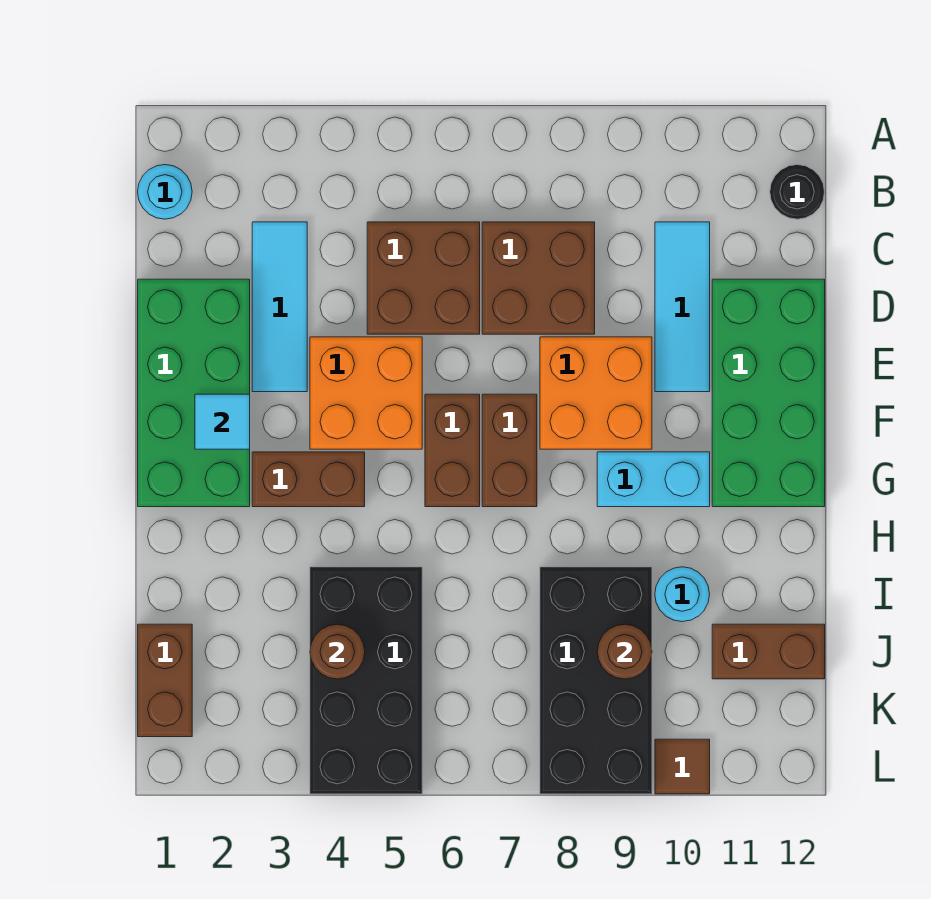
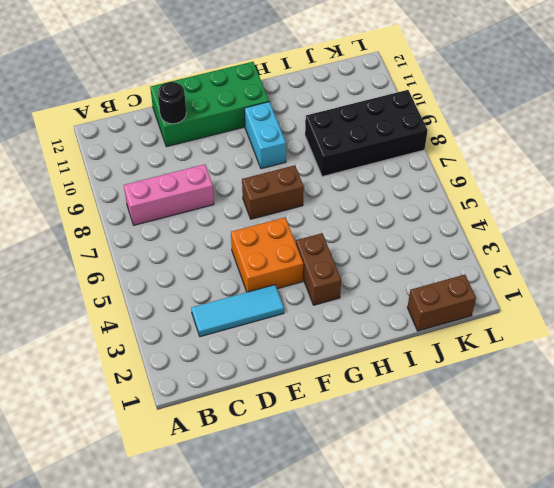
pink brick B8:D8 level 1 -> brown brick C7:D8 level 1
black round brick D11 level 2 -> black round brick B12 level 1
none -> cyan round brick B1 level 1
none -> brown brick C5:D6 level 1
none -> cyan tile C10:E10 level 1

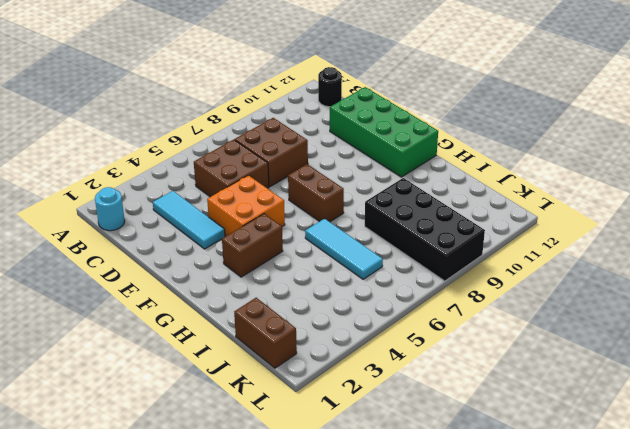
cyan tile H6:J6 level 1 -> cyan tile C10:E10 level 1
none -> green brick D1:G2 level 1
none -> orange brick E8:F9 level 1
none -> brown brick F6:G6 level 1

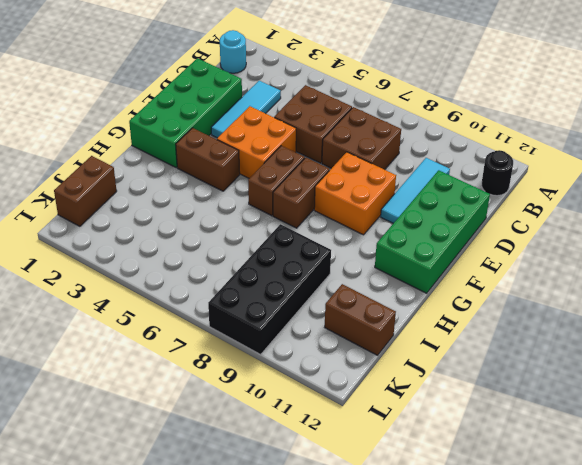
none -> cyan brick G9:G10 level 1
none -> black brick I4:L5 level 1
none -> cyan round brick I10 level 1

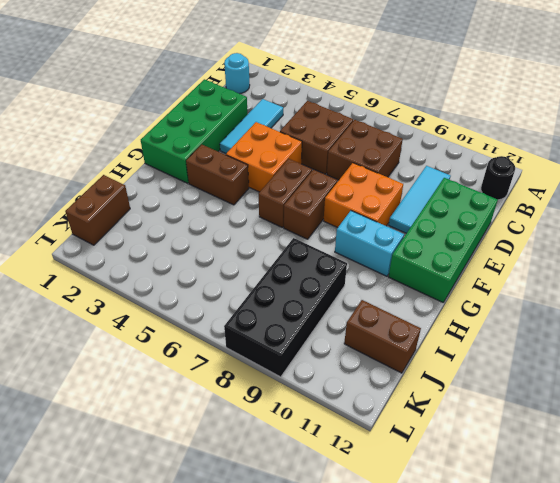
none -> black brick I4:L5 level 1
none -> cyan round brick I10 level 1
none -> brown tile L10 level 1

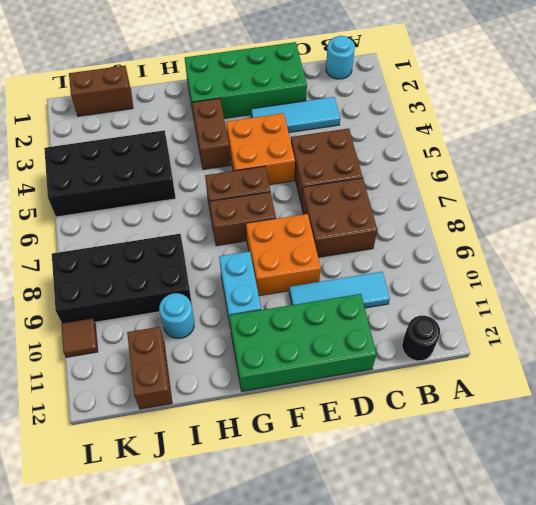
none -> cyan tile F2 level 2
none -> brown round brick J4 level 2
none -> brown round brick J9 level 2

